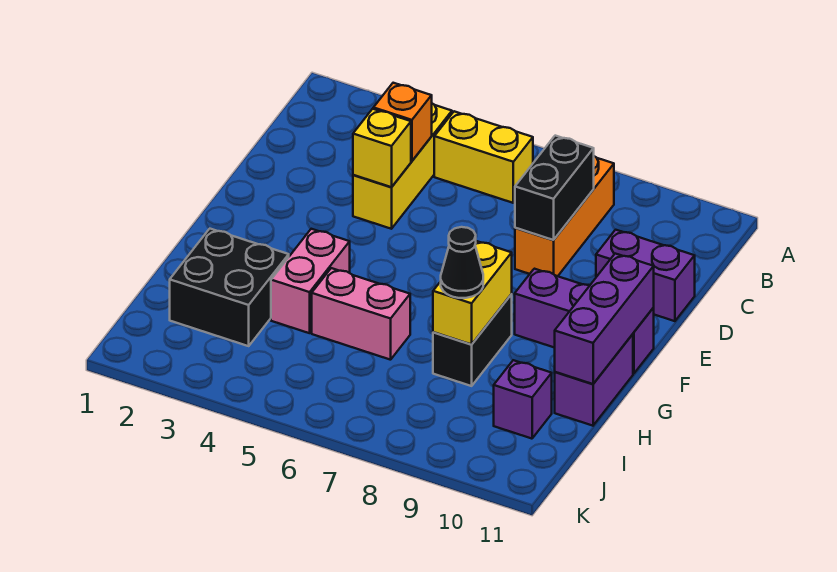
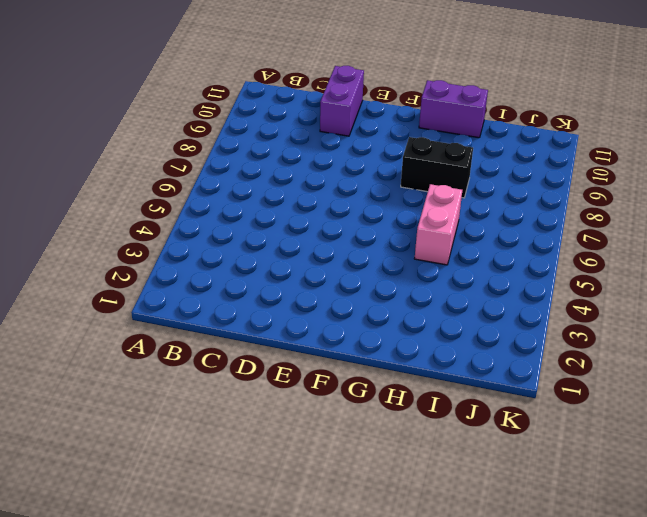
none -> yellow brick B4:D4 level 1
none -> yellow brick B5:B6 level 1
none -> orange brick B8:D8 level 1

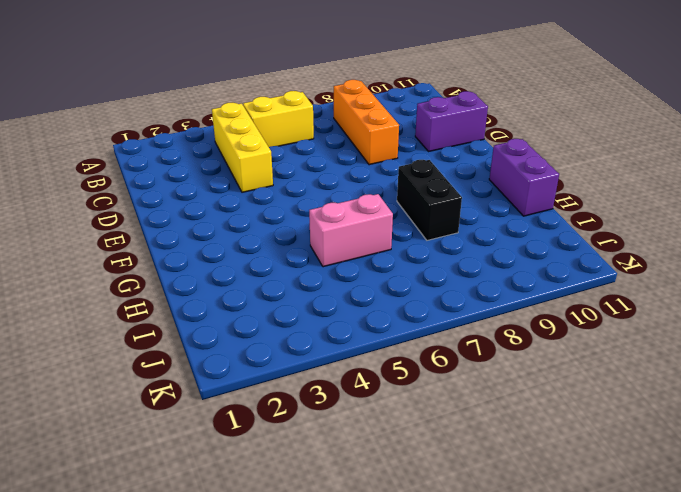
none -> purple brick F9:F11 level 1
none -> pink brick G4:H4 level 1
none -> black brick H2:I3 level 1

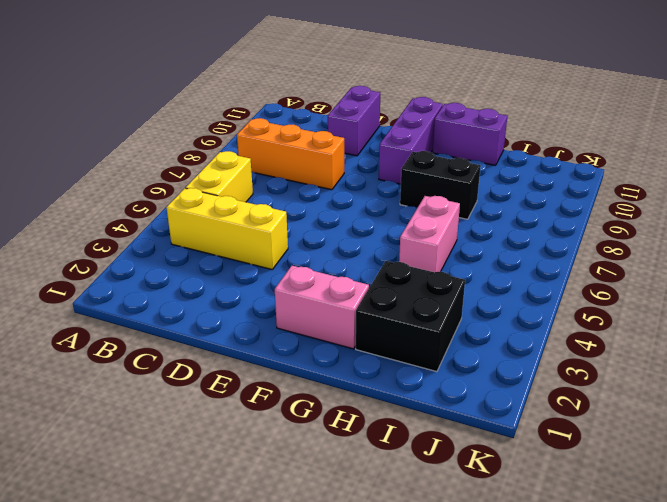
pink brick F2:G2 level 1 -> pink brick G4:H4 level 1
none -> purple brick I10 level 1
none -> orange brick C4 level 2
none -> black brick C8:D8 level 2

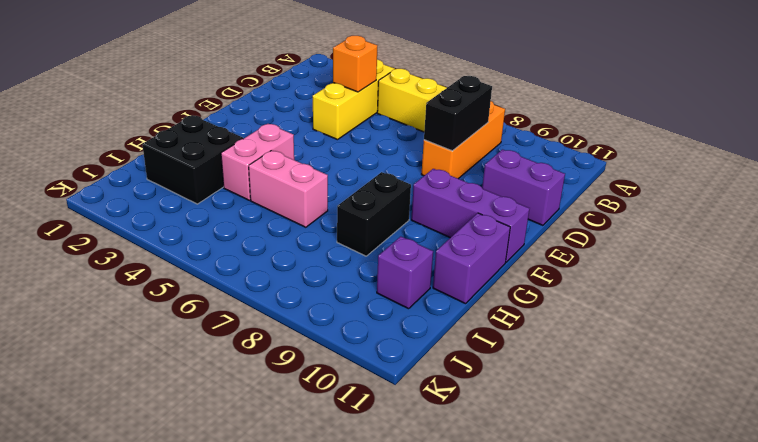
none -> yellow brick D4 level 2
none -> purple brick F11:H11 level 2
none -> yellow brick G8:H8 level 2

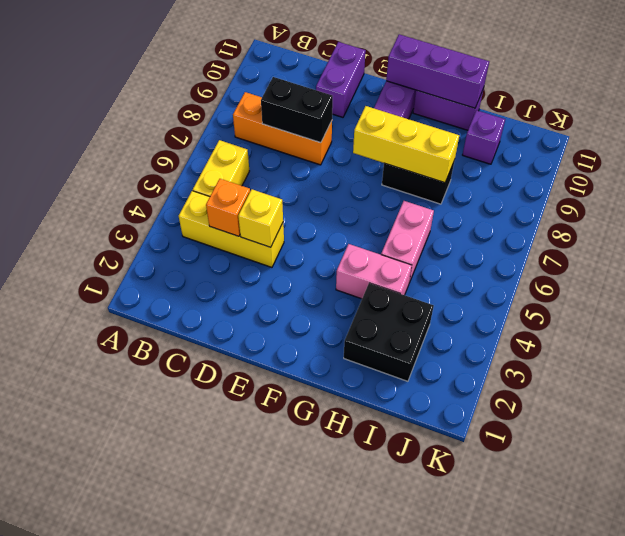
yellow brick F8:H8 level 2 -> yellow brick G8:H8 level 2
none -> black cone H8 level 3

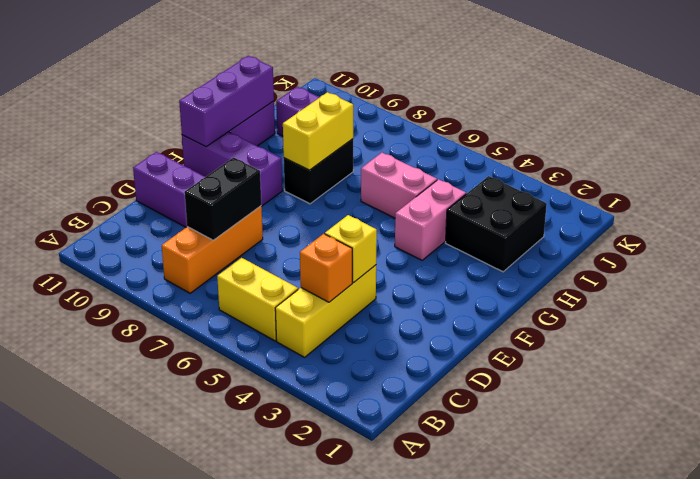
none -> black cone H8 level 3

